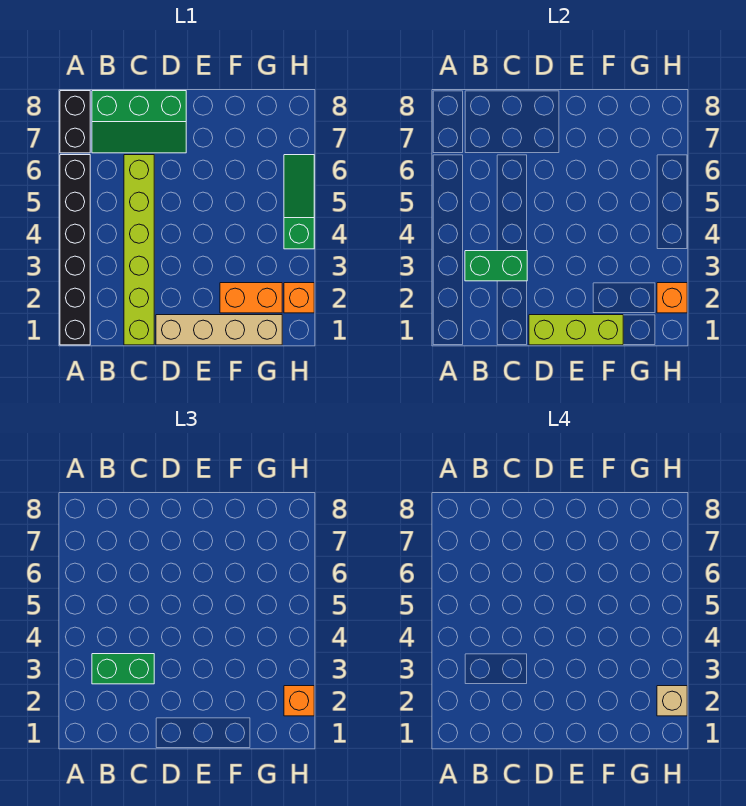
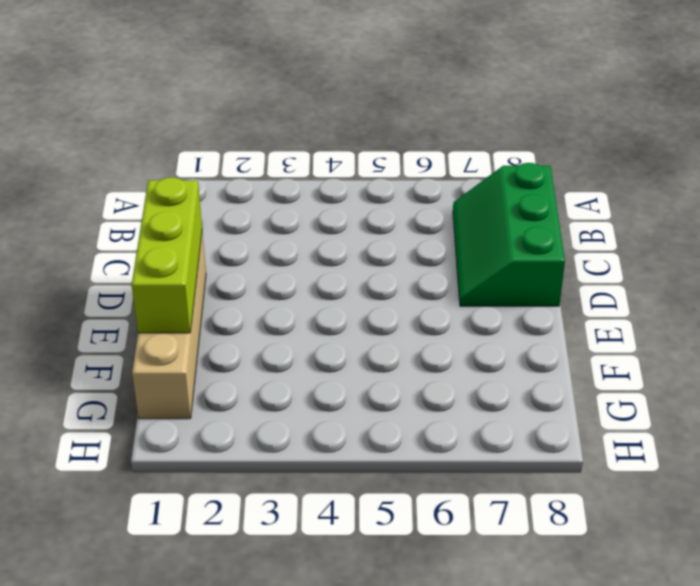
none -> black brick A1:A6 level 1
none -> black brick A7:A8 level 1
none -> lime brick C1:C6 level 1

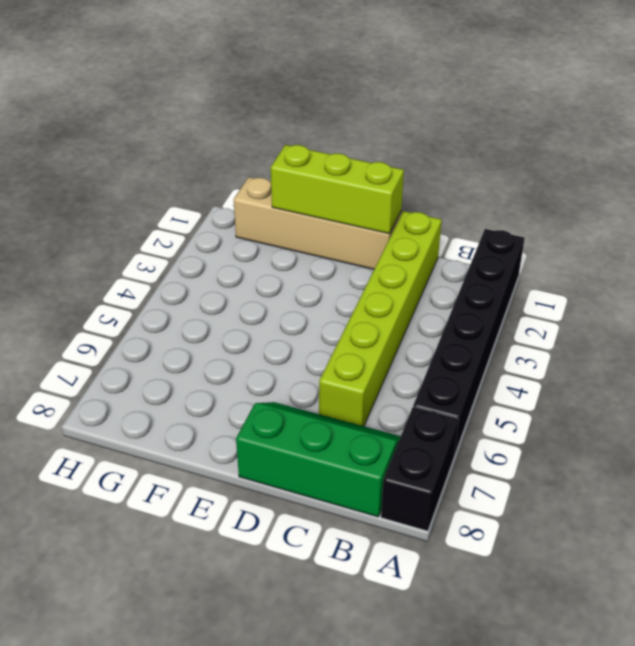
none -> orange brick F2:G2 level 1
none -> orange brick H2 level 1
none -> green slope H4:H6 level 1 top 4

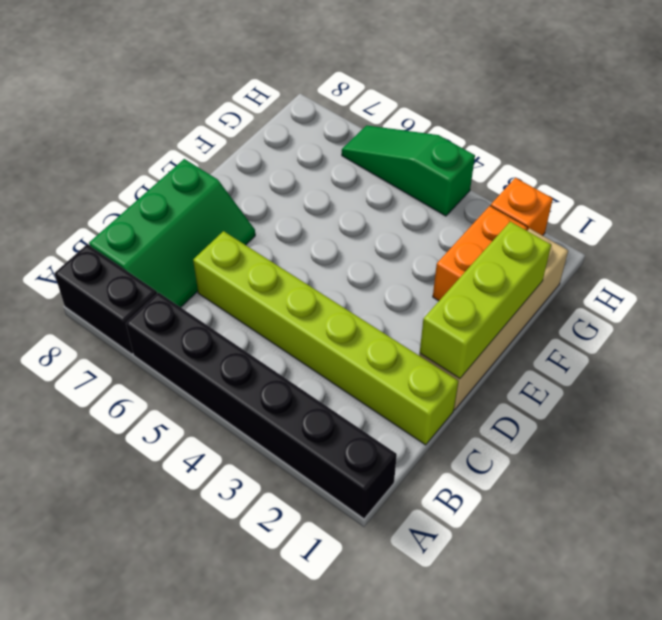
none -> green brick B3:C3 level 2
none -> orange brick H2 level 2
none -> green brick B3:C3 level 3

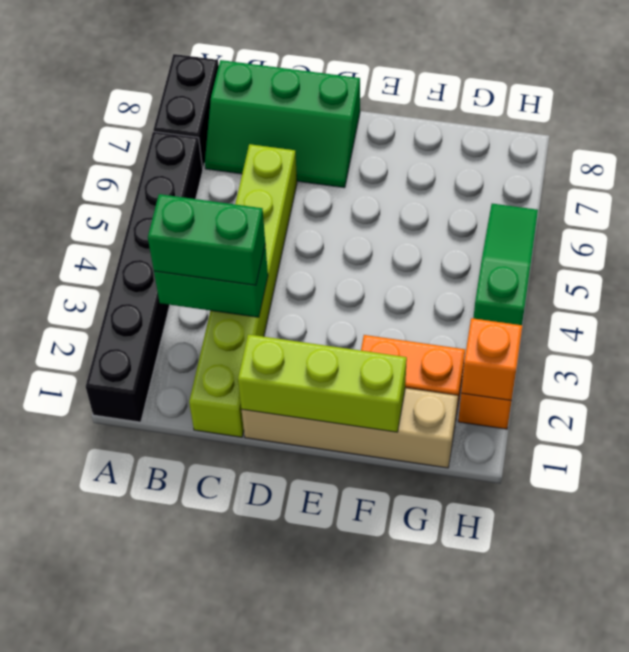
none -> orange brick H2 level 3
none -> tan brick H2 level 4

